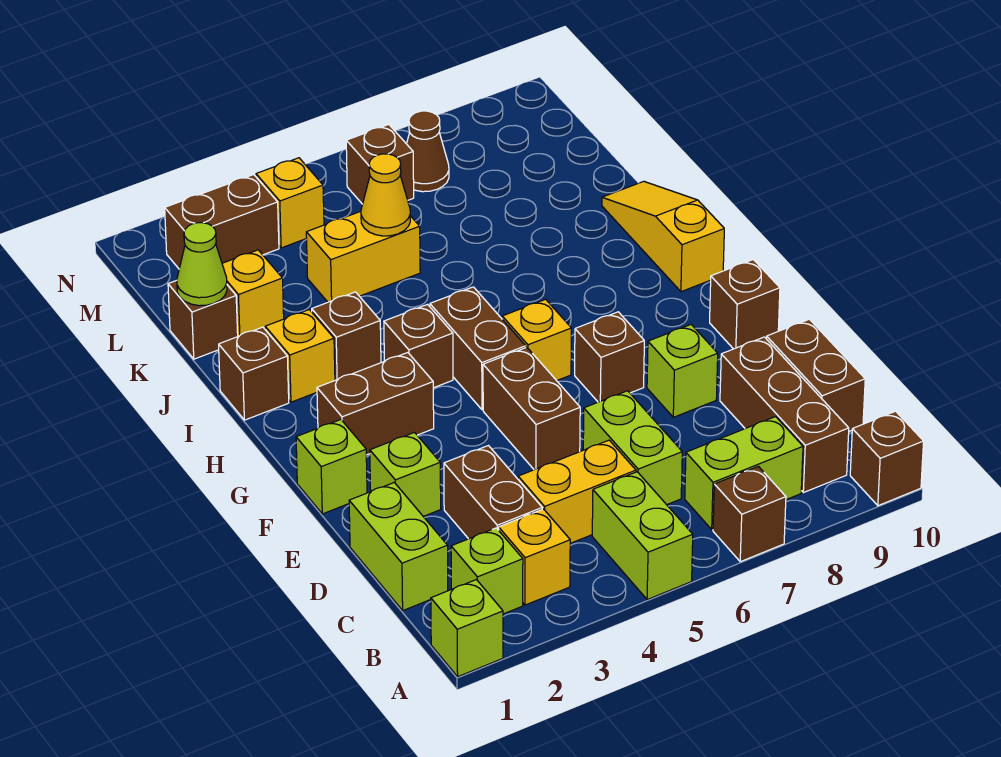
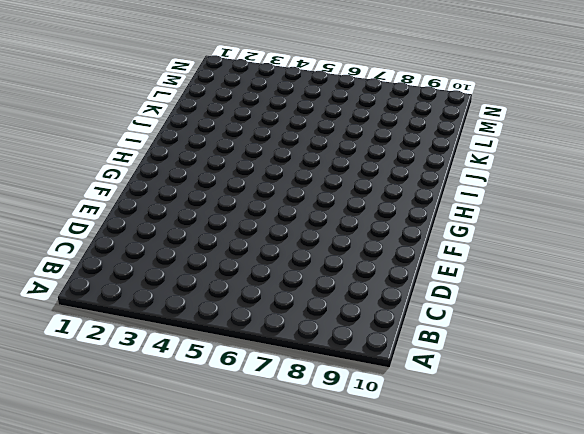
none -> lime brick A1 level 1
none -> lime brick A5:B5 level 1
none -> brown brick A7 level 1
none -> brown brick A10 level 1

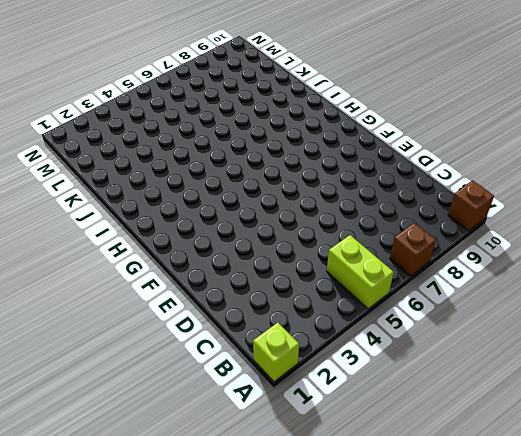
none -> lime brick B2 level 1
none -> yellow brick B3 level 1
none -> lime brick B7:B8 level 1
none -> brown brick B9:D9 level 1

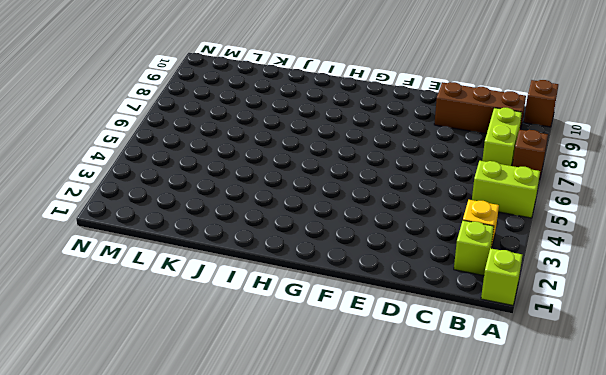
none -> lime brick C1:D1 level 1
none -> brown brick C3:D3 level 1
none -> yellow brick C4:C5 level 1
none -> lime brick C6:D6 level 1

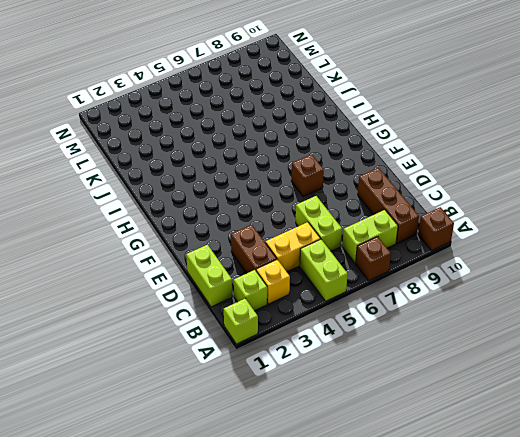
none -> brown brick C10:D10 level 1
none -> lime brick E2 level 1
none -> brown brick E5:F5 level 1
none -> lime brick E8 level 1

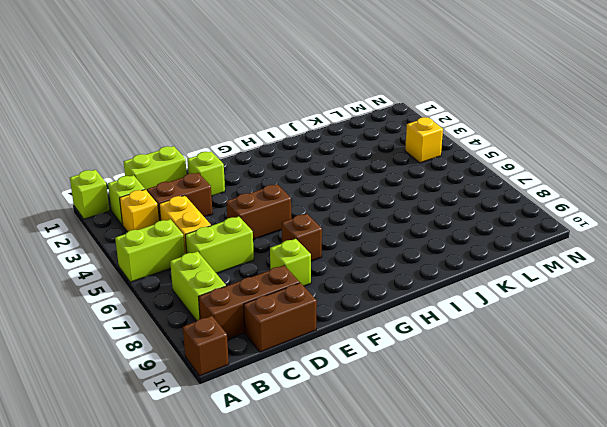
none -> brown brick A7 level 1
none -> lime brick F1 level 1
none -> brown brick F10 level 1
none -> brown brick G2:G3 level 1

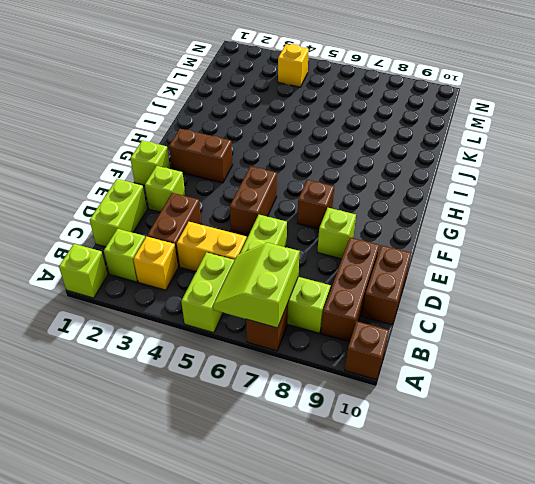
lime slope A6:B7 level 2 top 7 -> none
none -> brown brick F10 level 1
none -> brown brick G5:H5 level 1
none -> yellow brick G6 level 1
none -> brown brick H4 level 1

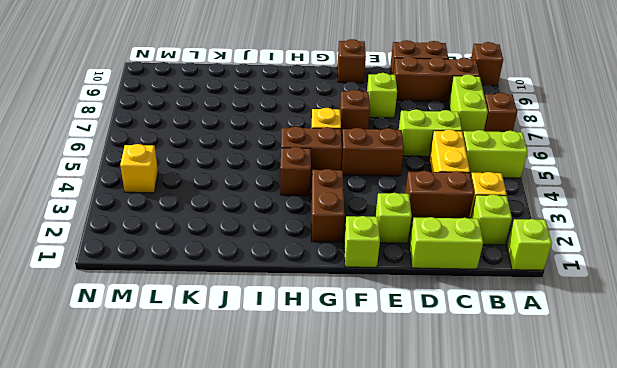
none -> yellow slope H10:J10 level 1 top H
none -> brown brick I1 level 1
none -> yellow brick I2 level 1
none -> brown brick I3 level 1

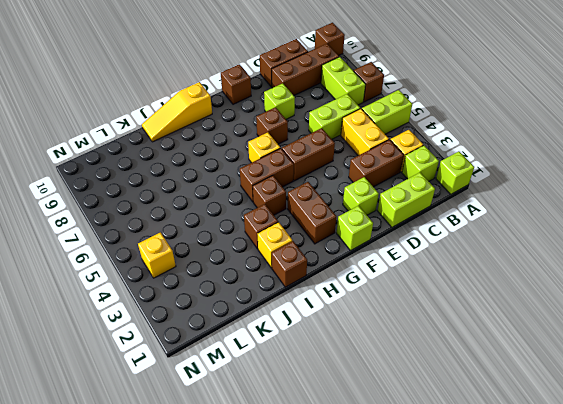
none -> brown brick K1 level 1
none -> yellow brick K2 level 1
none -> yellow brick K4:K5 level 1
none -> brown brick M2:M3 level 1

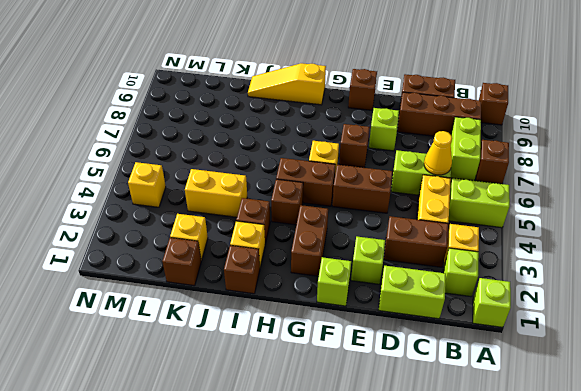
yellow cone C6 level 2 -> yellow cone K5 level 2
yellow brick J4:K4 level 1 -> yellow brick K4:K5 level 1
none -> brown brick M2:M3 level 1
none -> brown brick M6 level 1
none -> brown cone M7 level 1
none -> lime cone K1 level 2

